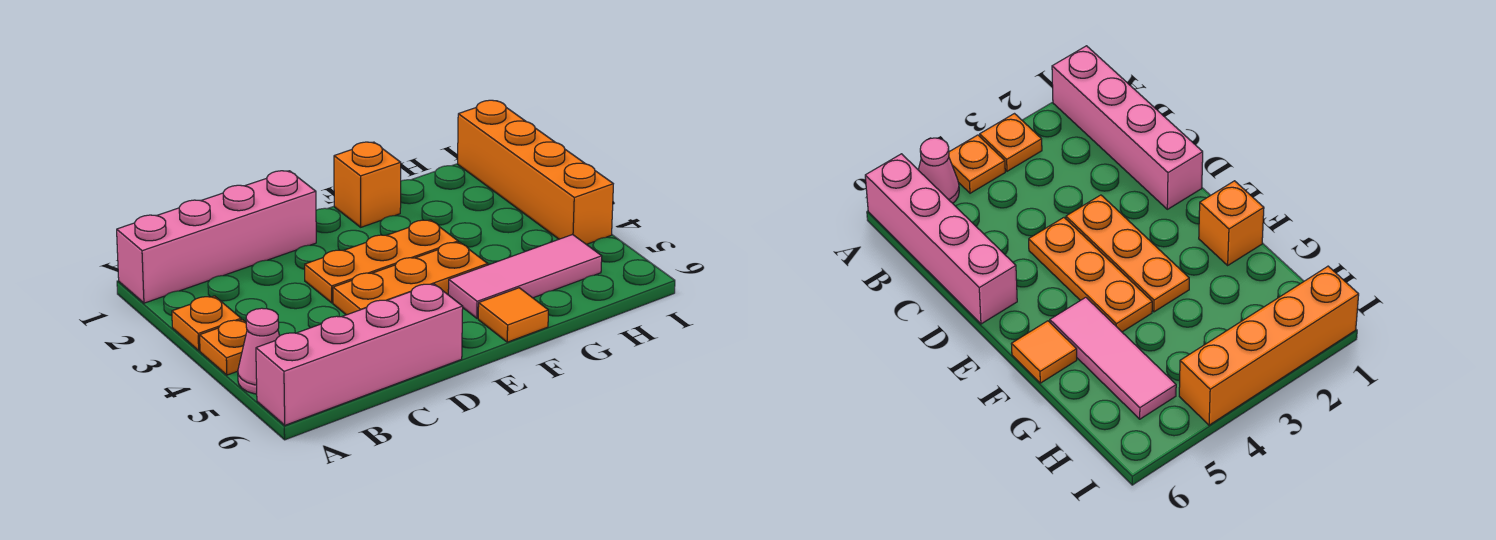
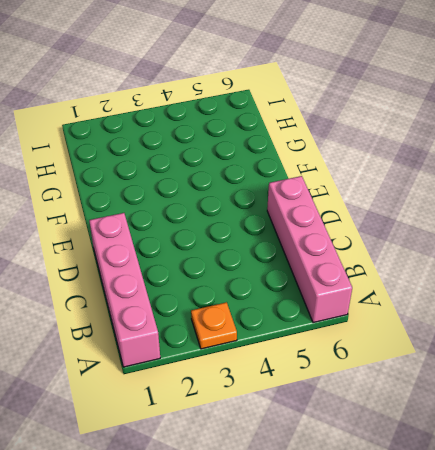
none -> orange plate A4 level 1
none -> pink cone A5 level 1

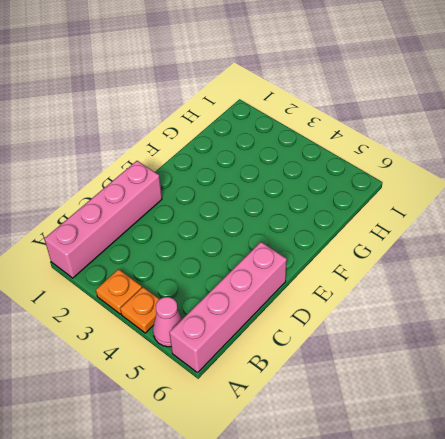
none -> orange plate D3:F3 level 1
none -> orange plate D4:F4 level 1

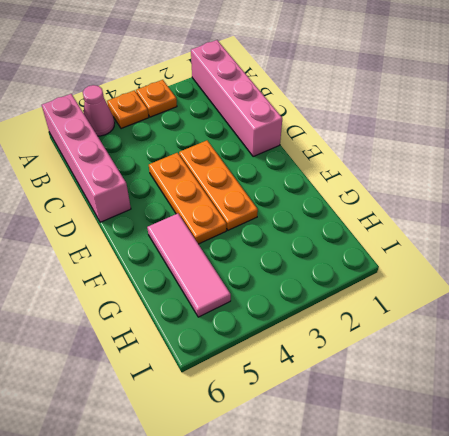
none -> orange brick F1 level 1
none -> orange tile F6 level 1

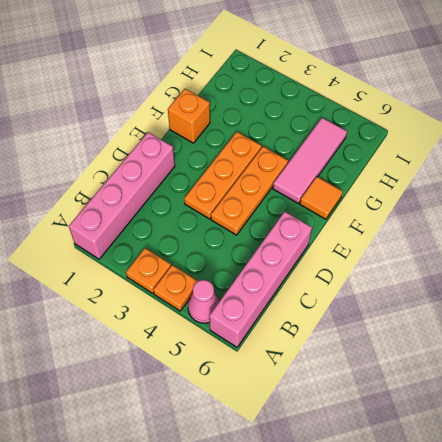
none -> orange brick I1:I4 level 1

